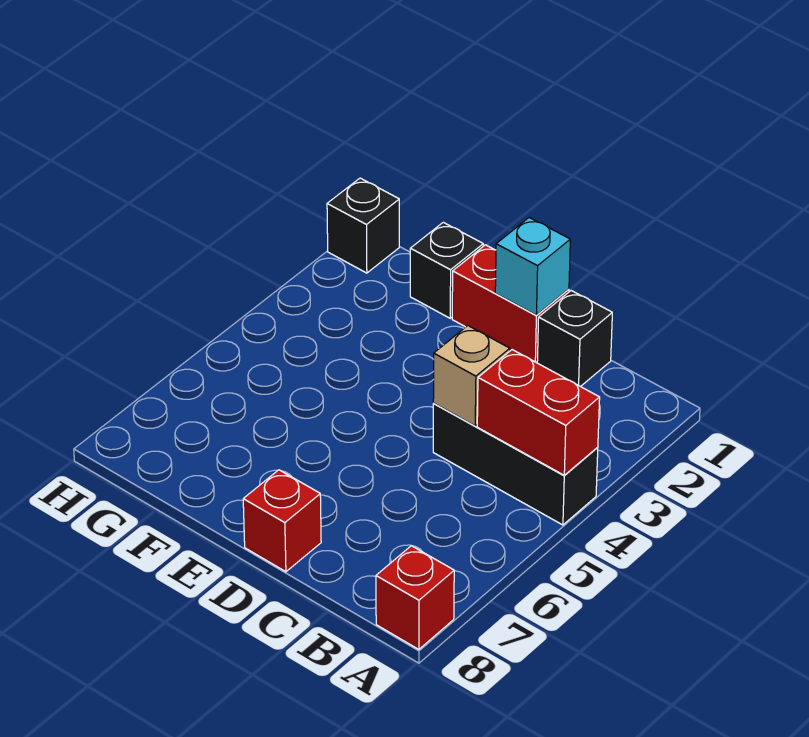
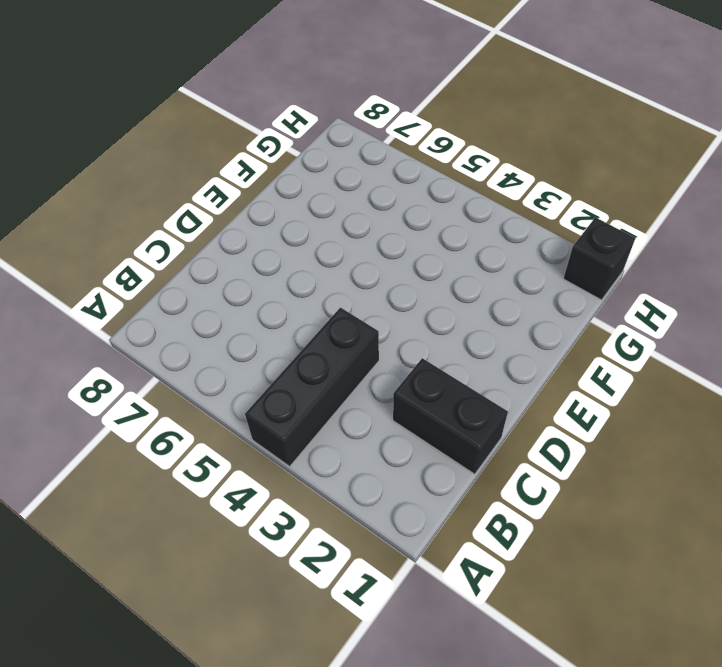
black brick C1:C2 level 1 -> black brick C1 level 1
none -> red brick A8 level 1
none -> red brick D1:E1 level 1

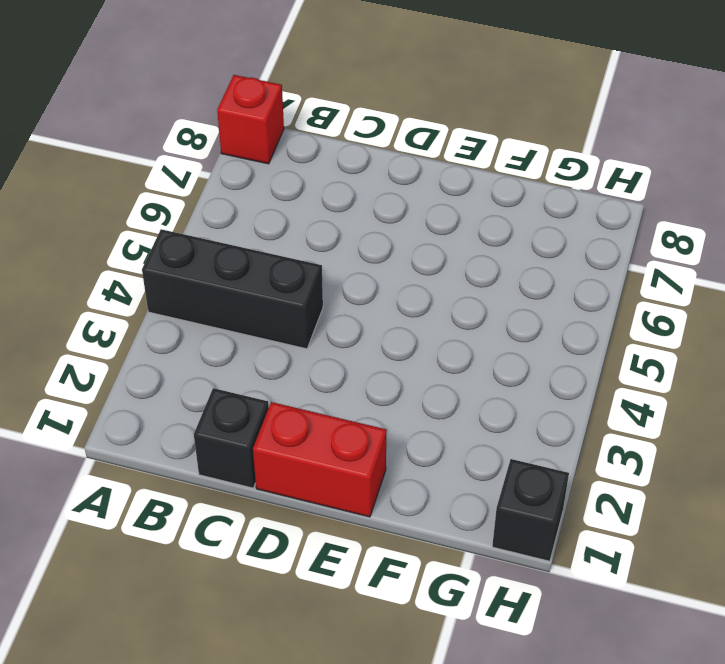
none -> red brick D8 level 1
none -> black brick F1 level 1

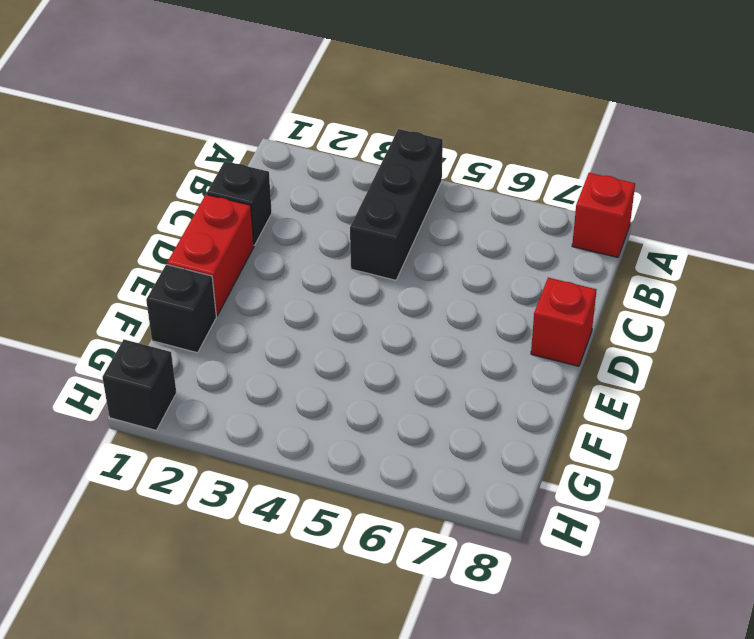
none -> red brick A4:B4 level 2
none -> tan brick C4 level 2

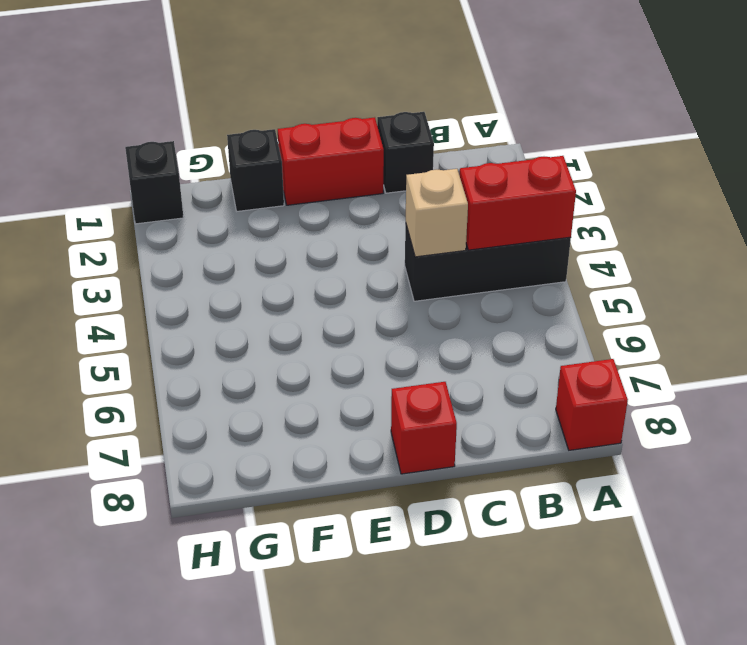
none -> cyan brick D1 level 2

